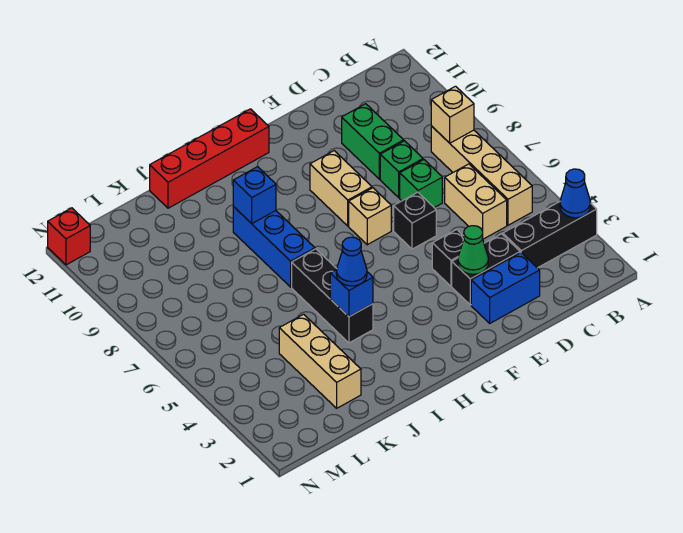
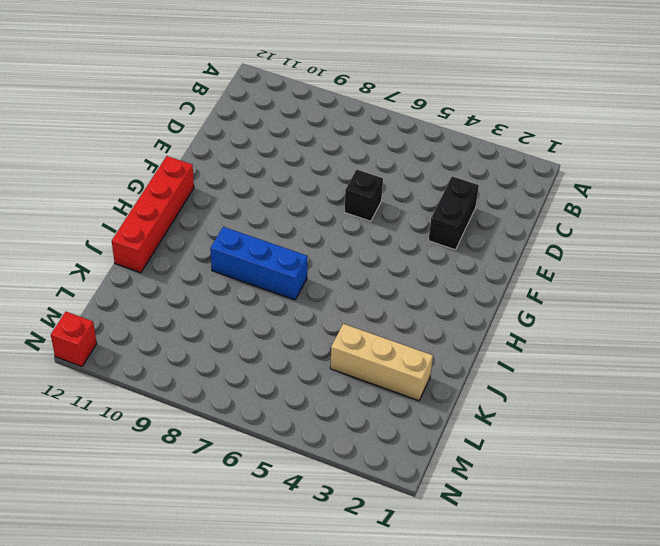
none -> black brick A3:C3 level 1
none -> tan brick B5:B8 level 1
none -> tan brick C5:C6 level 1

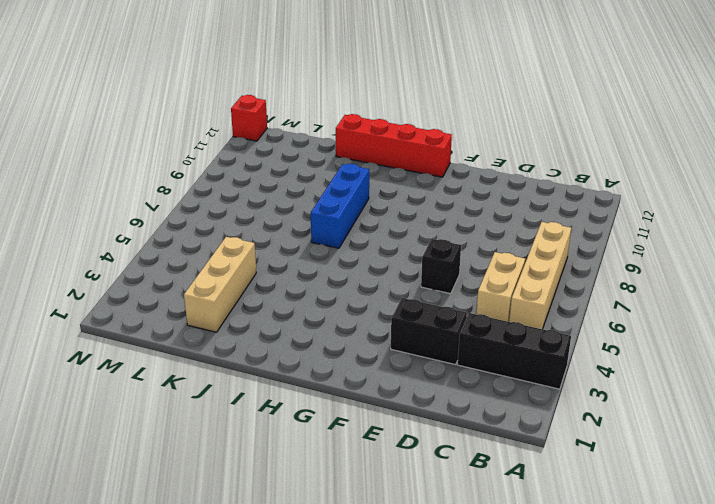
none -> blue brick D2:E2 level 1
none -> green brick D7 level 1
none -> green brick D8 level 1

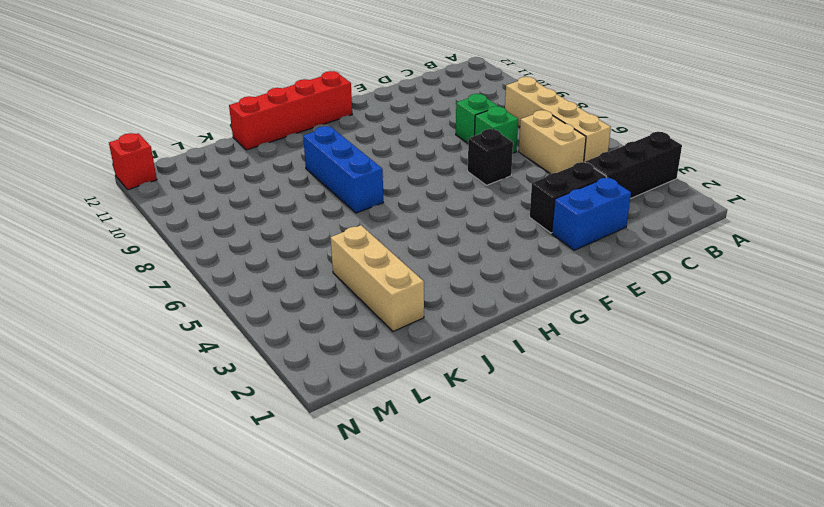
none -> green brick D9:D10 level 1
none -> black brick E4 level 1
none -> tan brick F7 level 1

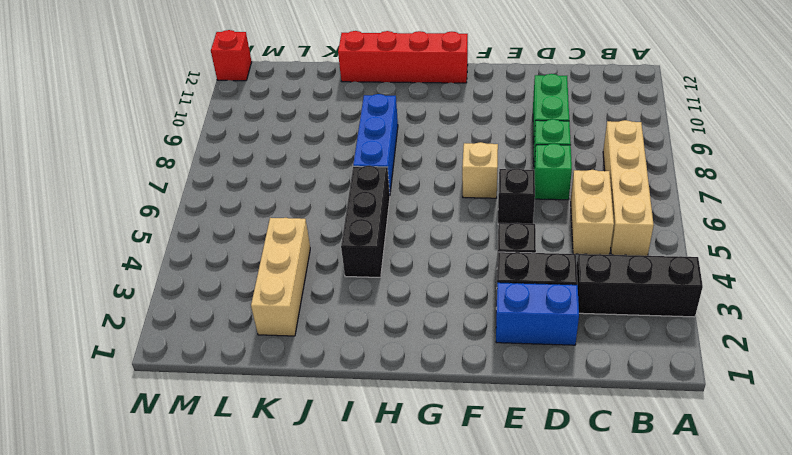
none -> tan brick F8:F9 level 1
none -> blue cone A3 level 2
none -> tan brick B8 level 2

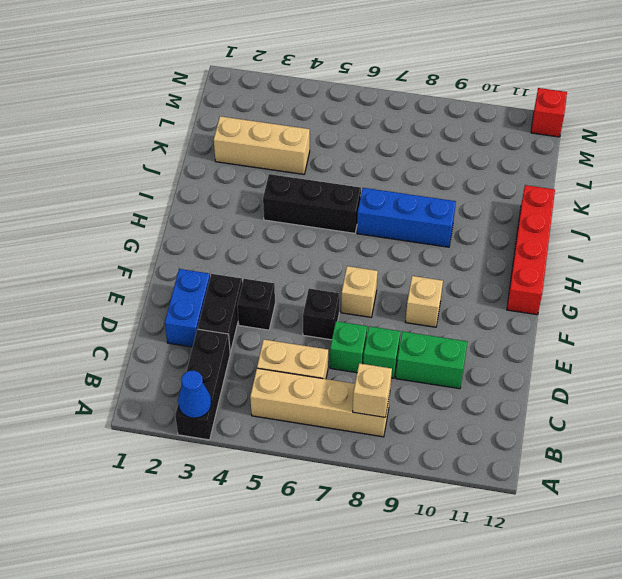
tan brick F9 level 1 -> tan brick F8:F9 level 1
none -> green cone E3 level 2
none -> blue brick I4 level 2
none -> blue brick I9 level 2

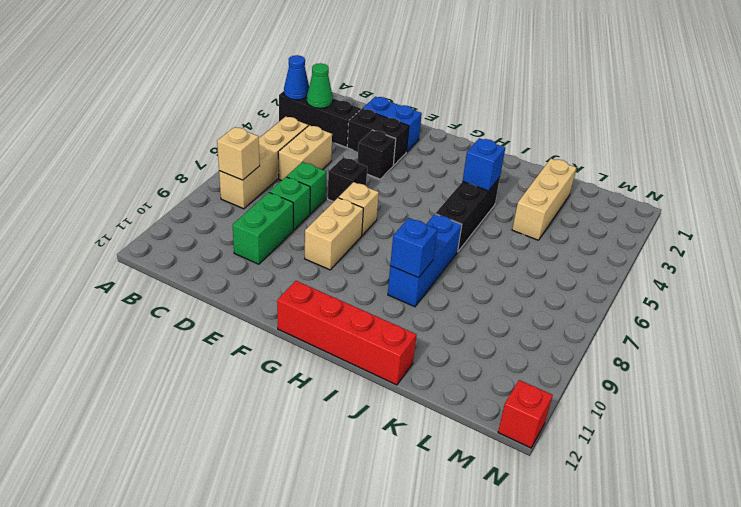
green cone B3 level 2 -> green cone E3 level 2
none -> blue cone I4 level 3

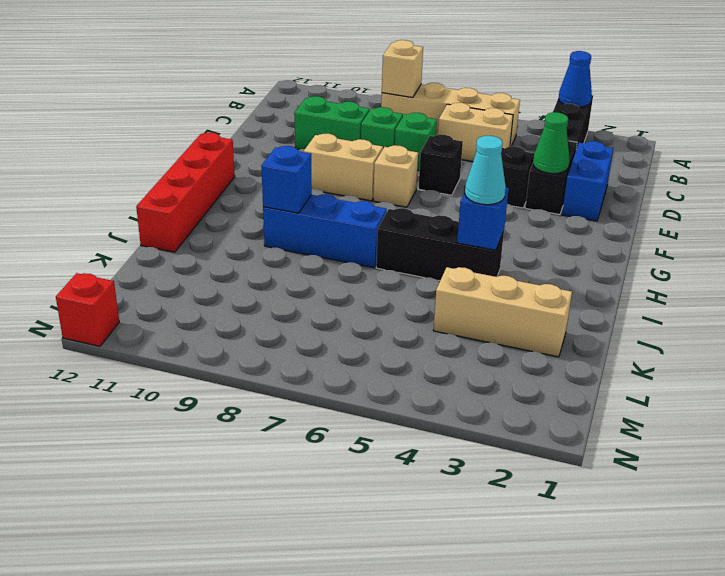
cyan cone I4 level 3 -> blue cone I4 level 3

